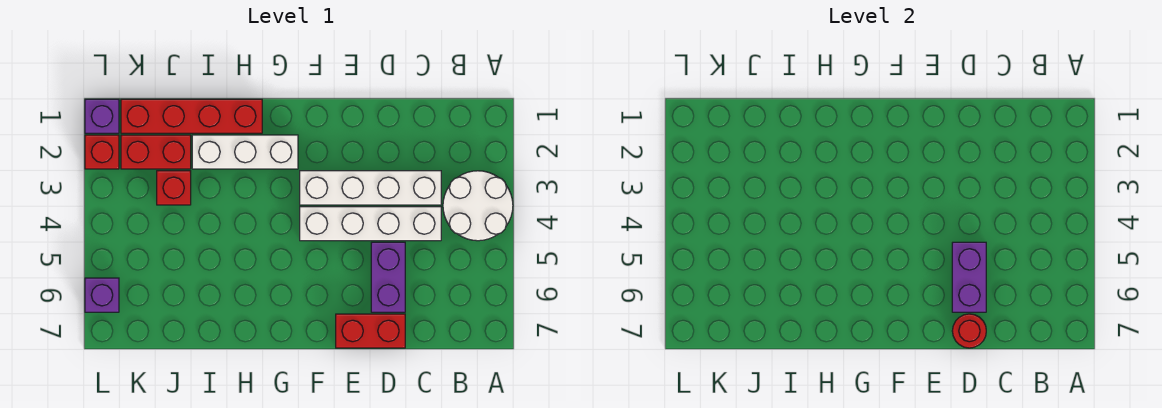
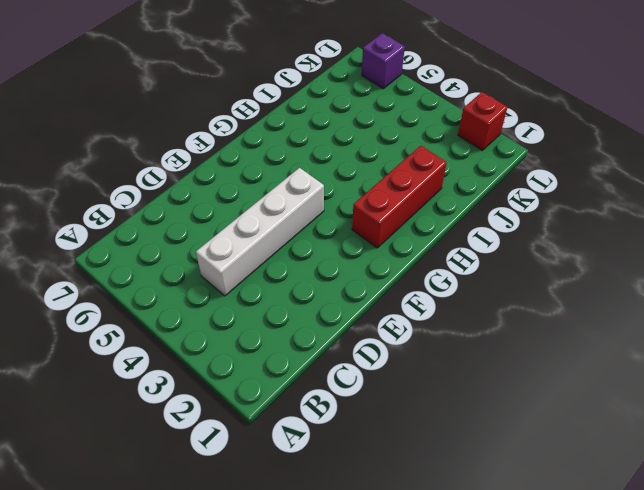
red brick G2:I2 level 1 -> white brick G2:I2 level 1
none -> white round brick A3:B4 level 1
none -> white brick C3:F3 level 1
none -> purple brick D5:D6 level 1

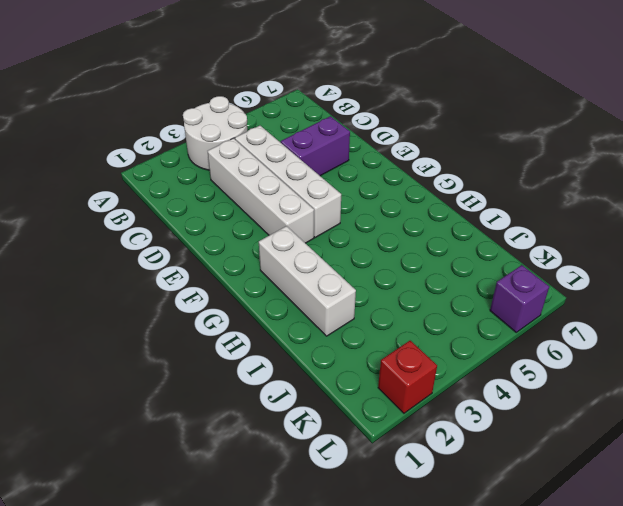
none -> red brick D7:E7 level 1
none -> red brick H1:K1 level 1
none -> red brick J2:K2 level 1

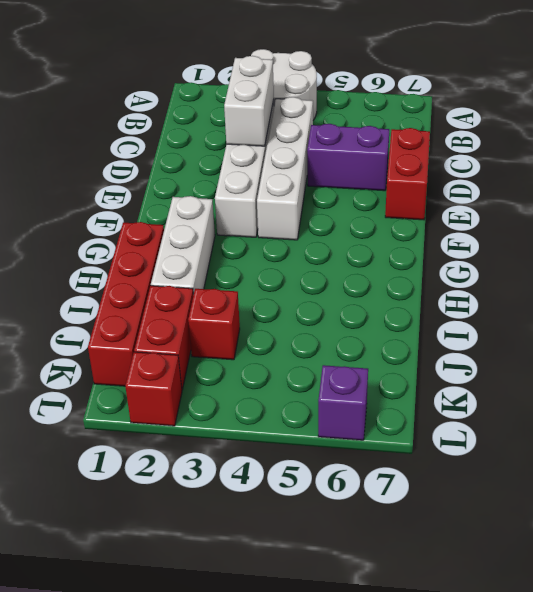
white brick C3:D3 level 2 -> none
none -> purple brick L1 level 1
none -> purple brick D5:D6 level 2
none -> red round brick D7 level 2

